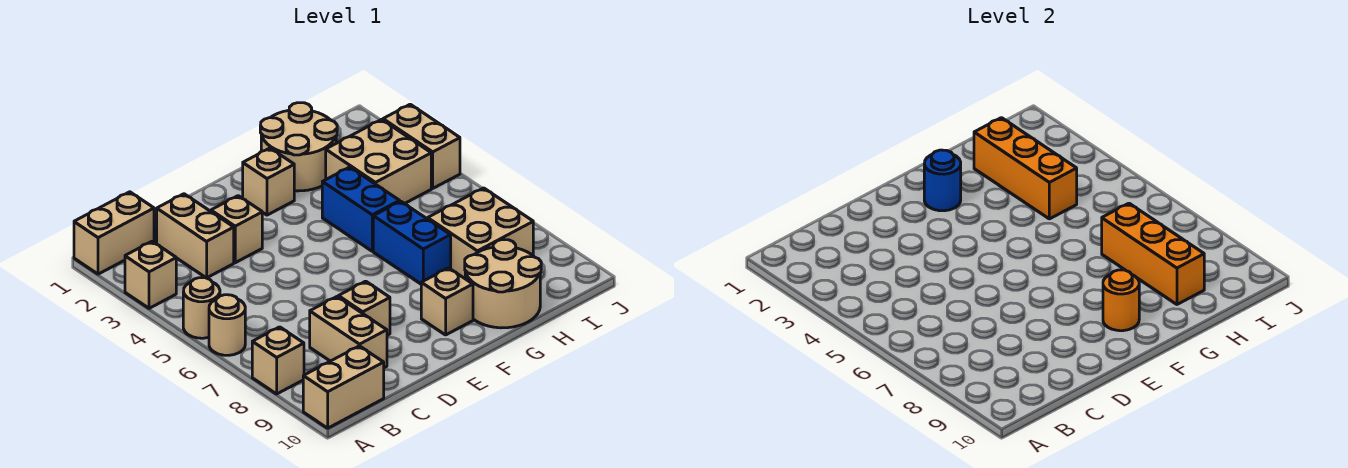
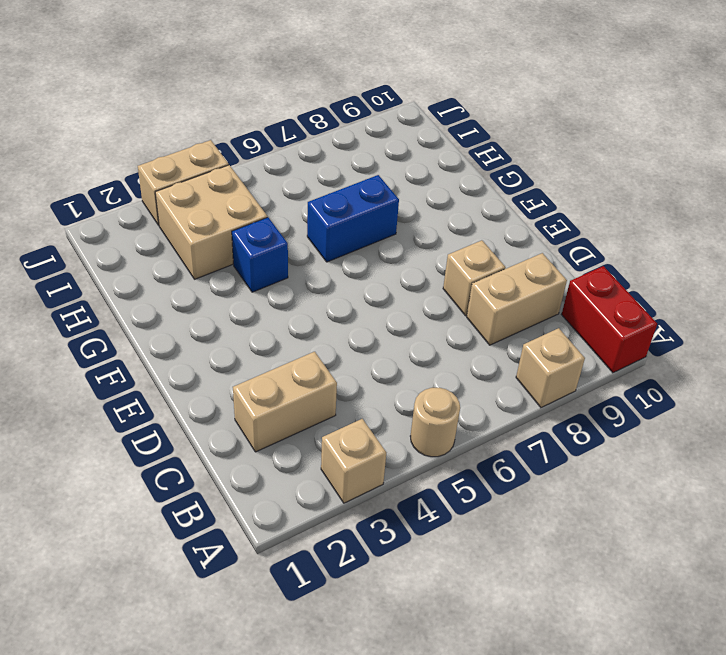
red brick A10:B10 level 1 -> tan brick A10:B10 level 1
blue brick G4 level 1 -> blue brick G4:G5 level 1
none -> tan brick A1:B1 level 1
none -> tan round brick A6 level 1
none -> tan brick D3 level 1

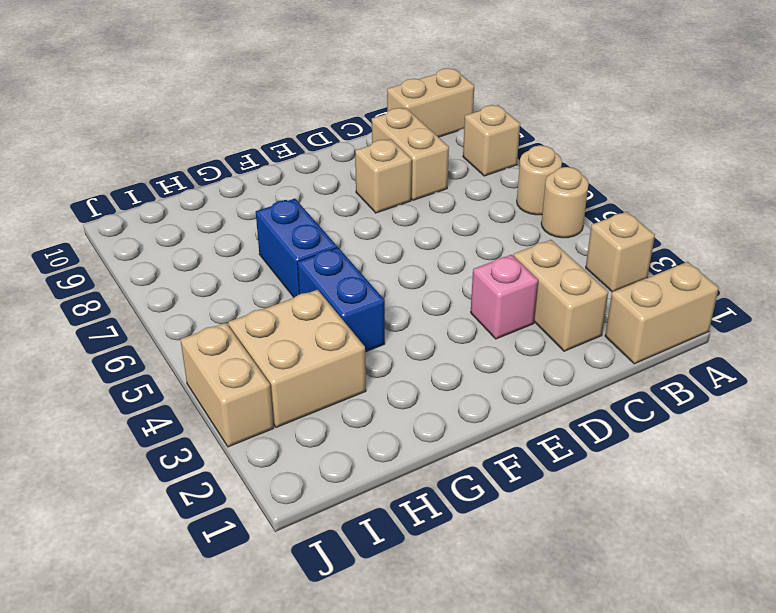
pink brick D3 level 1 -> tan brick D3 level 1
none -> tan brick F2 level 1
none -> tan brick F9 level 1
none -> tan round brick G1:H2 level 1

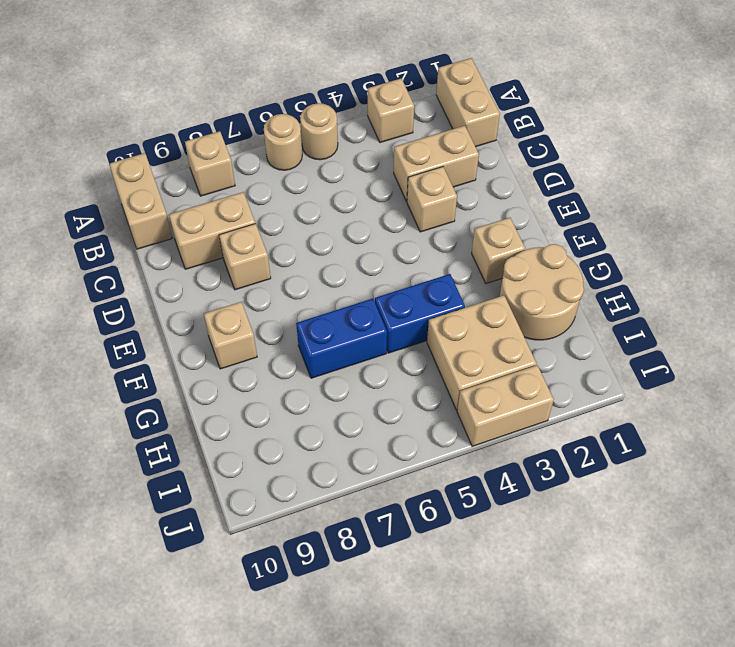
none -> tan round brick G9:H10 level 1
none -> tan brick H7:I8 level 1
none -> blue round brick F2 level 2

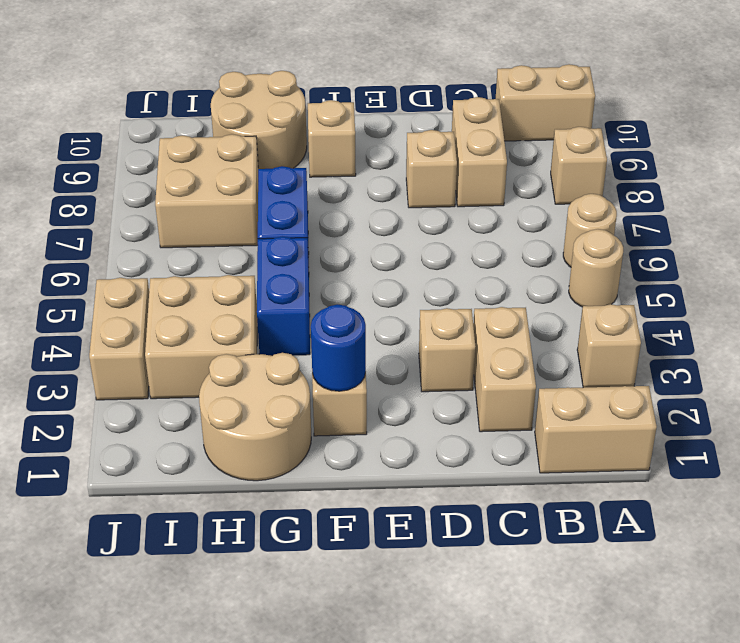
none -> orange round brick F9 level 2
none -> orange brick H2:H4 level 2
none -> orange brick H7:H9 level 2

